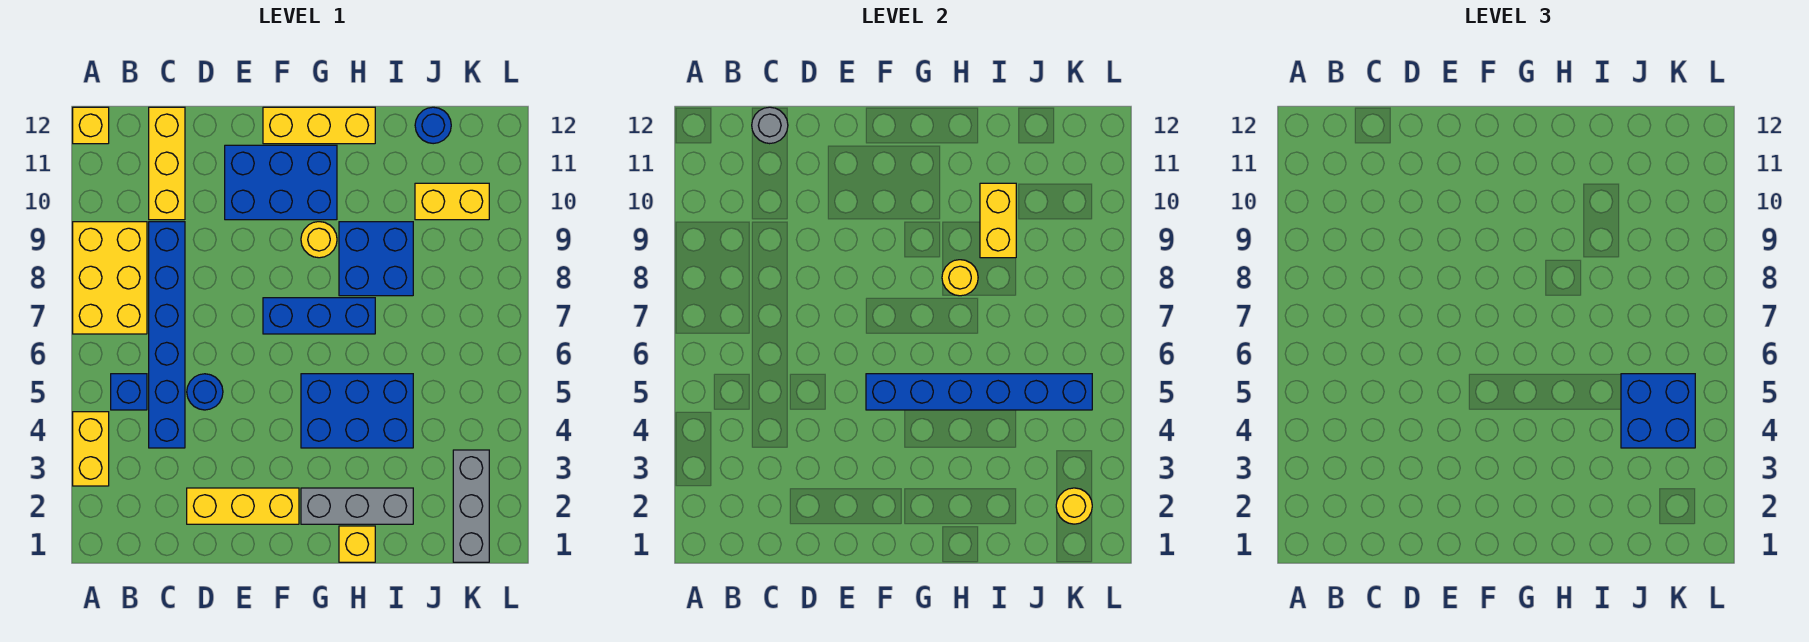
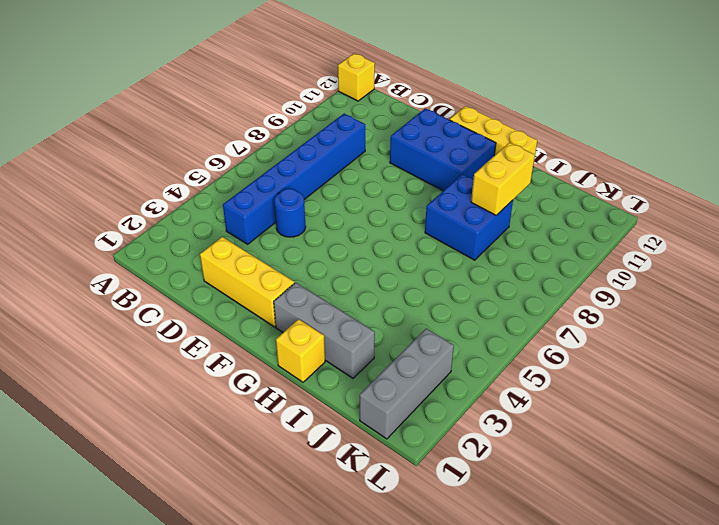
none -> yellow brick A3:A4 level 1
none -> yellow brick A7:B9 level 1
none -> blue brick B5 level 1

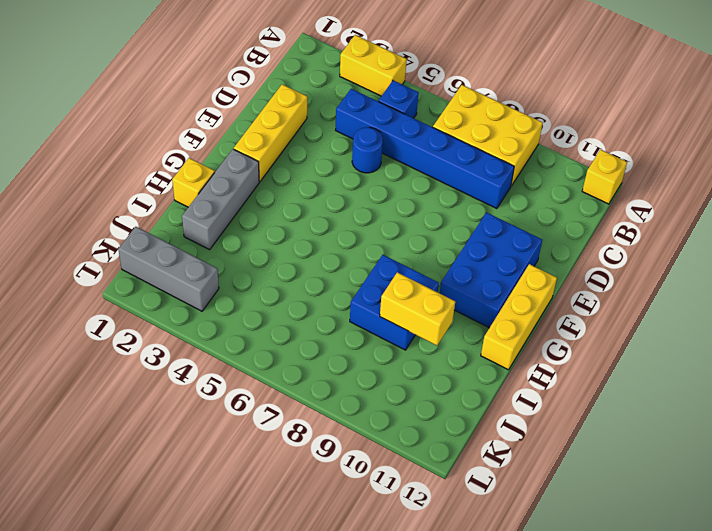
none -> yellow brick C10:C12 level 1
none -> blue brick F7:H7 level 1
none -> blue brick G4:I5 level 1

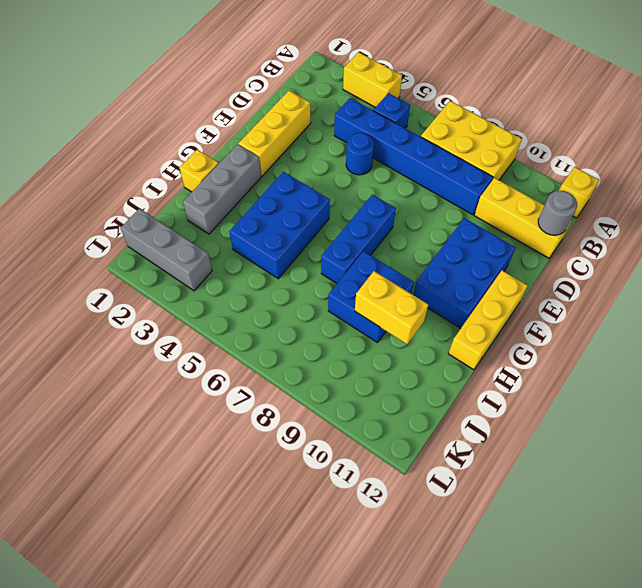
none -> yellow round brick G9 level 1
none -> yellow brick J10:K10 level 1
none -> blue round brick J12 level 1

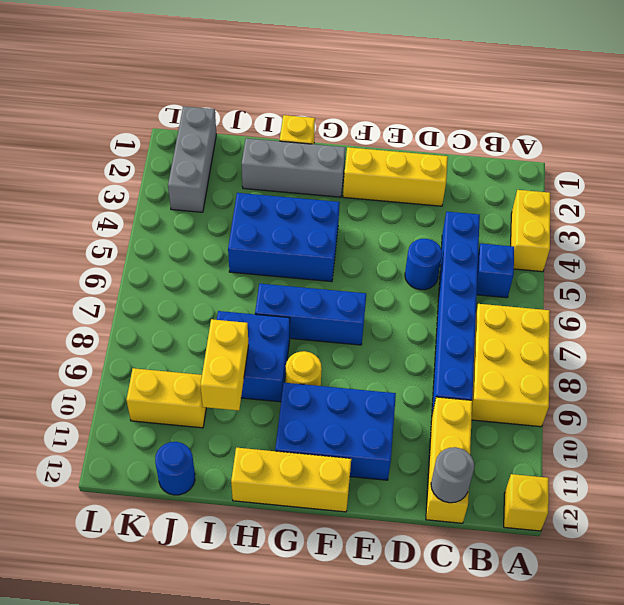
none -> blue brick F5:K5 level 2
none -> yellow round brick H8 level 2
none -> yellow round brick K2 level 2

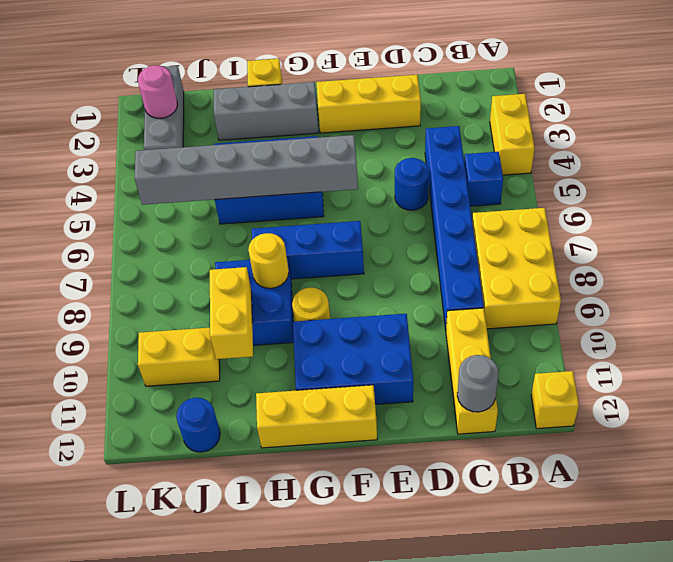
grey brick F5:K5 level 2 -> blue brick F5:K5 level 2
pink round brick K2 level 2 -> yellow round brick K2 level 2
none -> blue brick J4:K5 level 3

